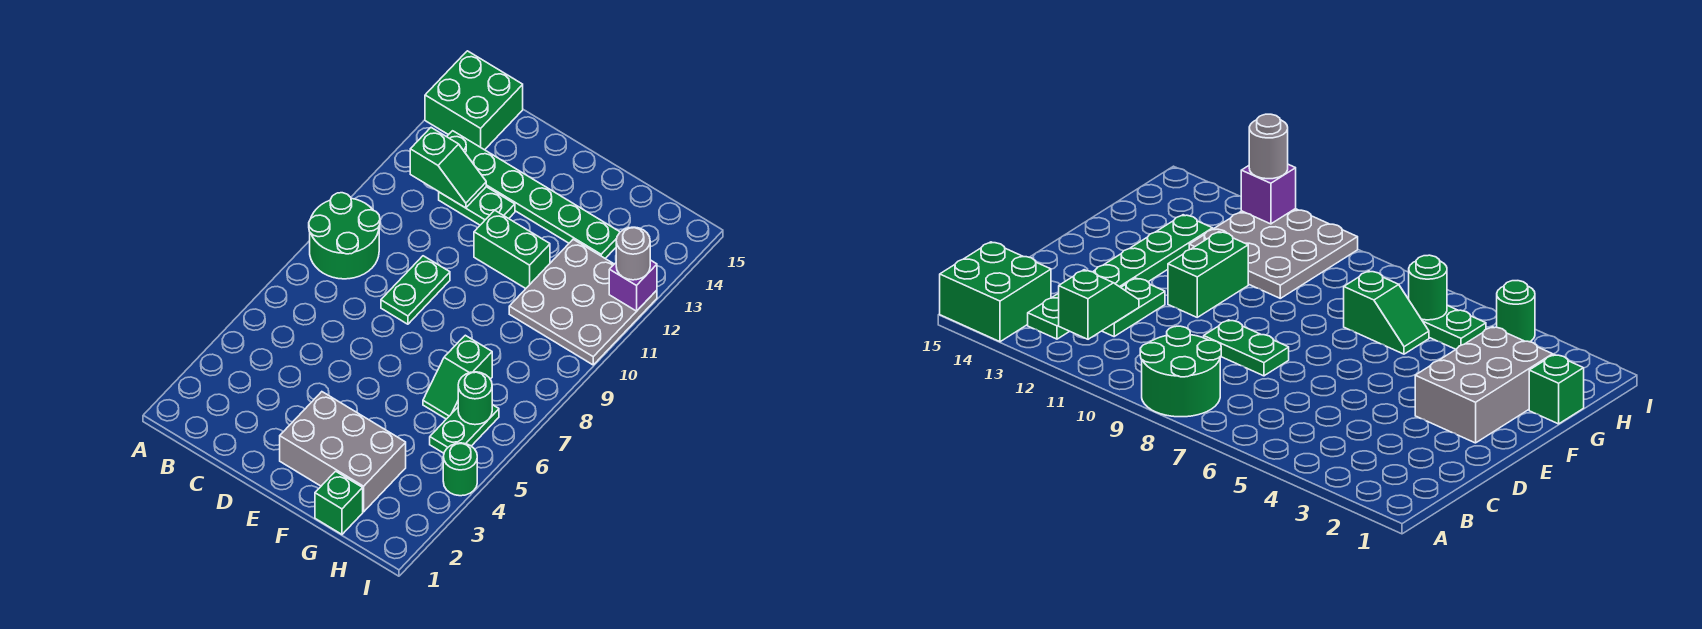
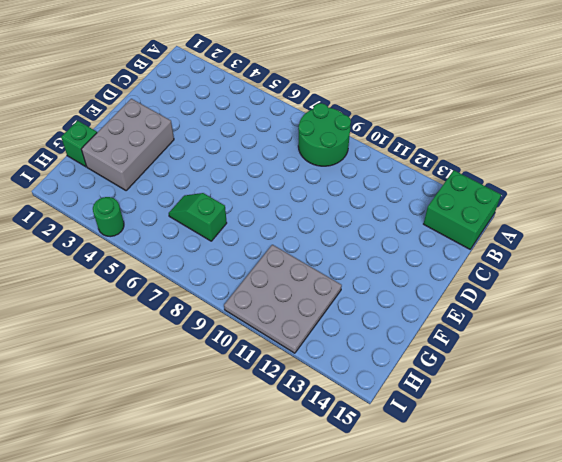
none -> green plate B13:G13 level 1
none -> green plate C12:D12 level 1
none -> green plate D8:D9 level 1

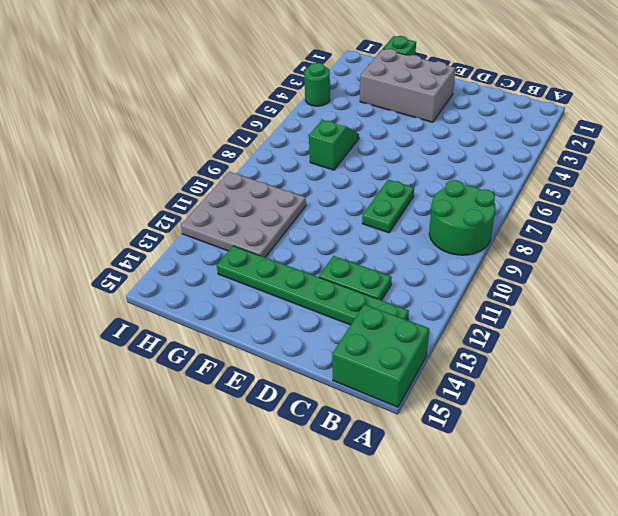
none -> green brick E11:F11 level 1
none -> green plate H5:H6 level 1
none -> green slope B12:C12 level 2 top B

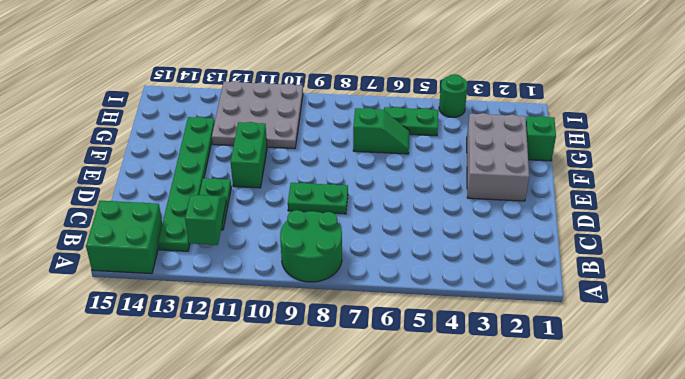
none -> green round brick H6 level 2
none -> purple brick I12 level 2
none -> grey round brick I12 level 3

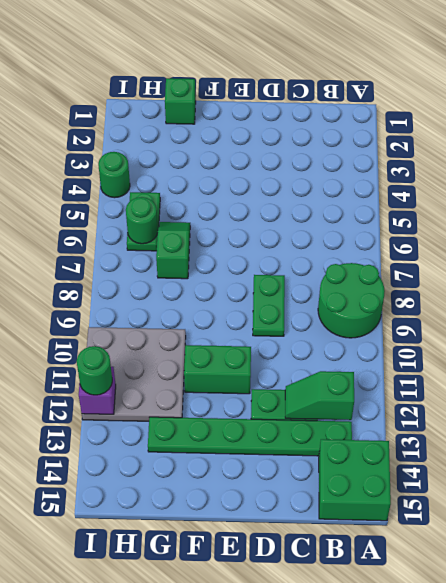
green round brick I12 level 3 -> grey round brick I12 level 3
none -> grey brick E2:G3 level 1

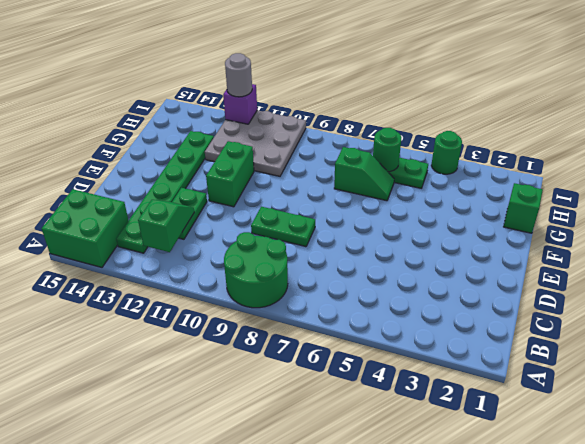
none -> grey brick E2:G3 level 1

